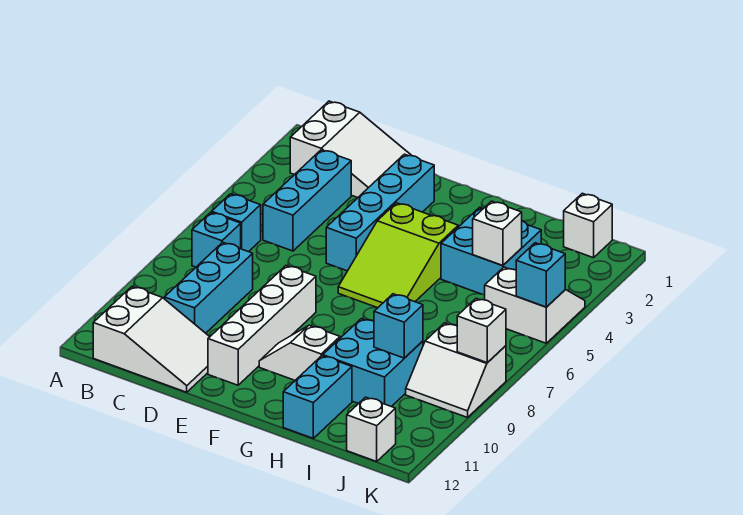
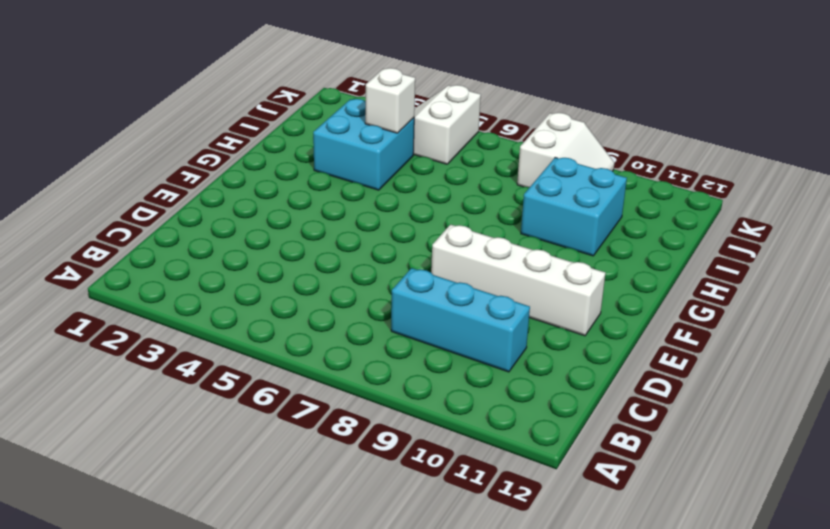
none -> white slope B1:D2 level 1 top B
none -> cyan brick B6 level 1
none -> cyan brick B7 level 1

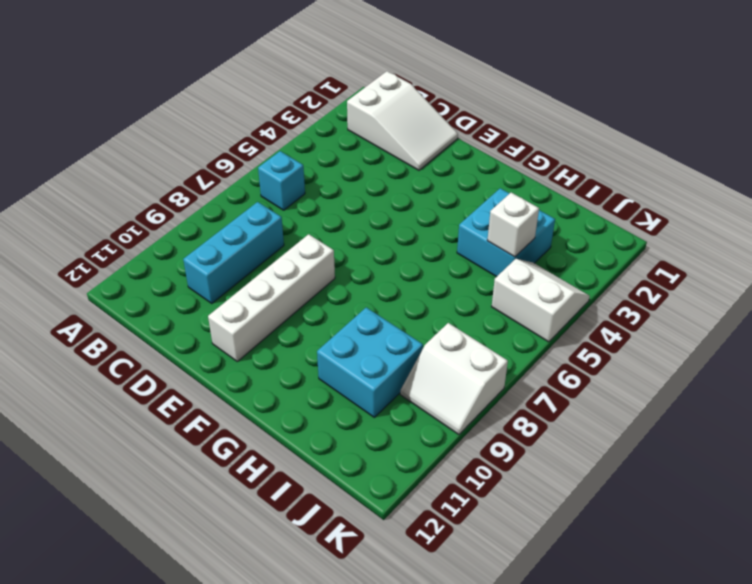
none -> cyan brick B7 level 1
none -> white slope B11:D12 level 1 top B
none -> cyan brick C3:C5 level 1

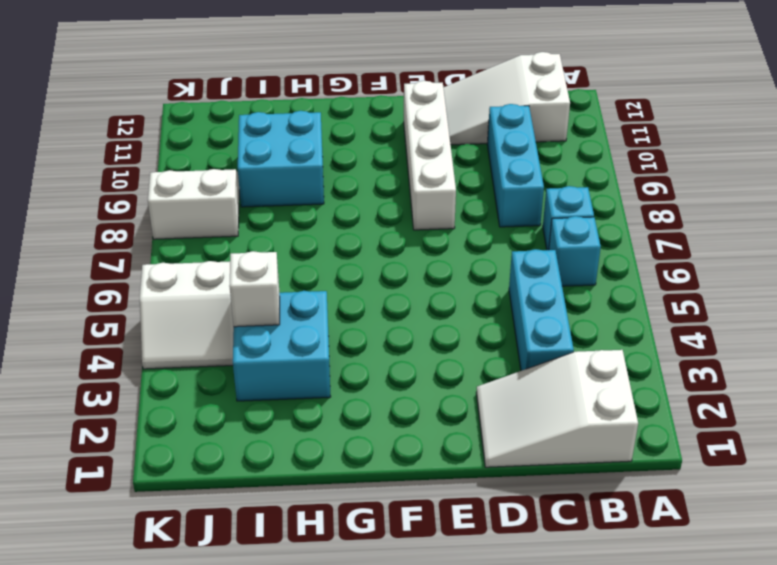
none -> cyan brick E2:E5 level 1
none -> lime slope F4:G6 level 1 top 4
none -> white slope F10:G10 level 1 top G

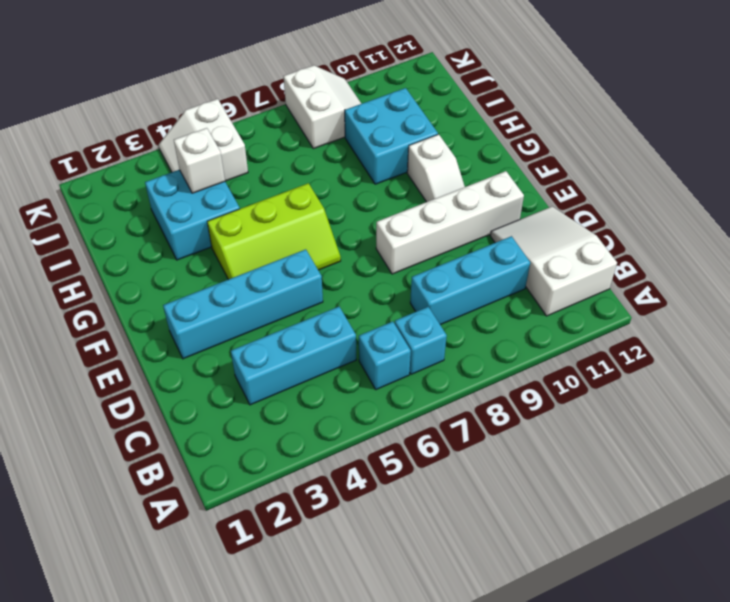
lime slope F4:G6 level 1 top G -> lime slope F4:G6 level 1 top 4
none -> white slope B1:D2 level 1 top B
none -> cyan brick H11:H12 level 1
none -> white brick J1 level 1

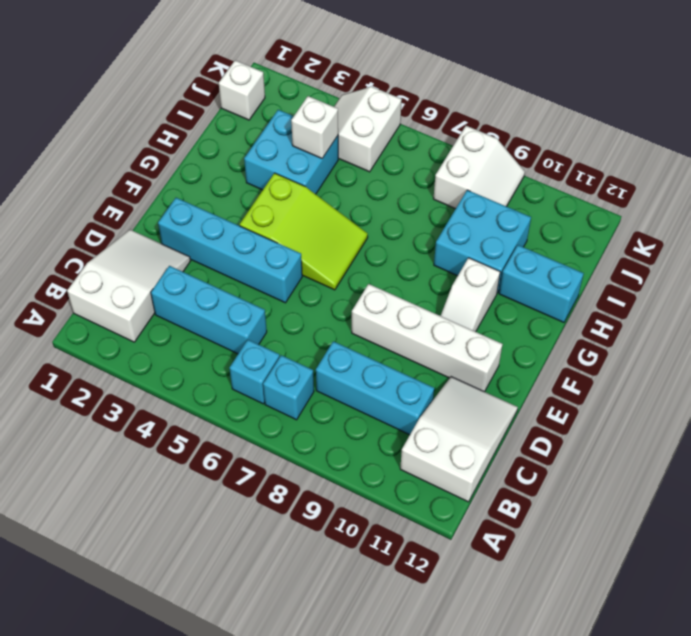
none -> white brick J12 level 1
none -> cyan brick I9 level 2
none -> cyan brick K5 level 2

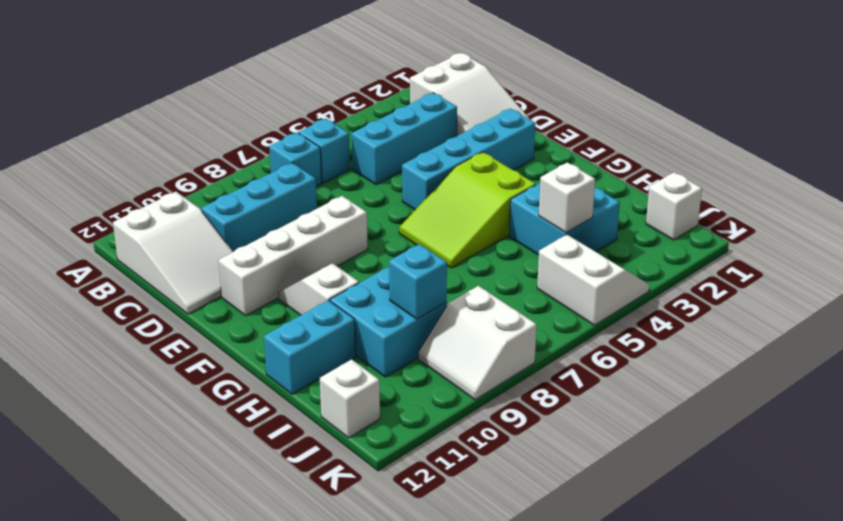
none -> cyan brick K5 level 2
none -> white brick K8 level 2

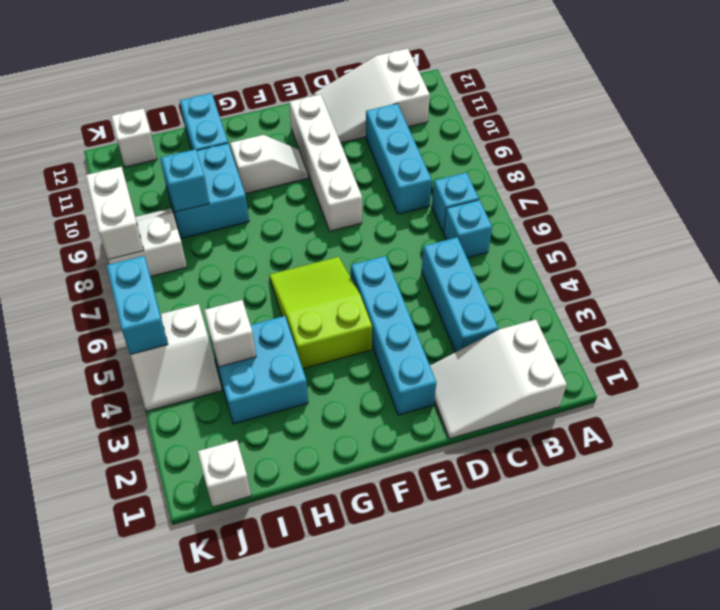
cyan brick K5:K6 level 2 -> cyan brick K5 level 2
white brick K8:K9 level 2 -> white brick K8 level 2

